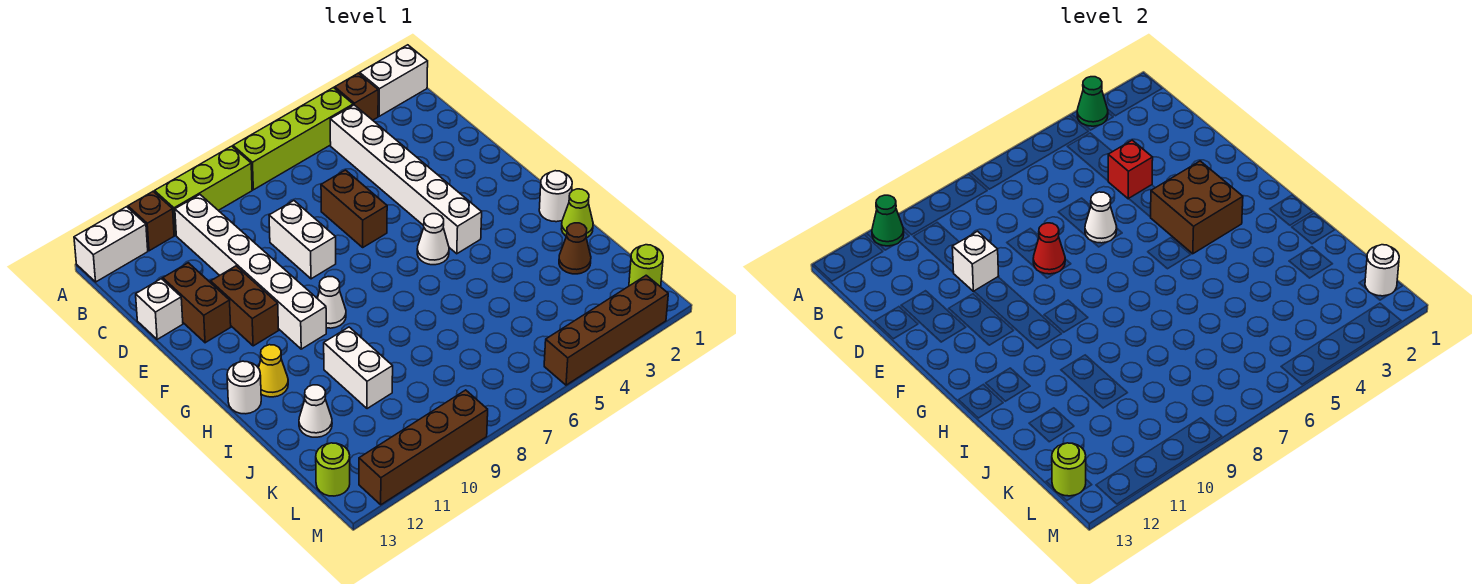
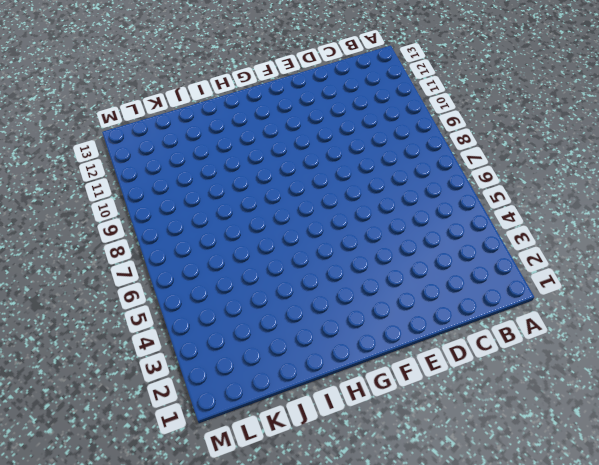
none -> white brick A1:A2 level 1
none -> brown brick A3 level 1
none -> lime brick A4:A7 level 1
none -> lime brick A8:A10 level 1

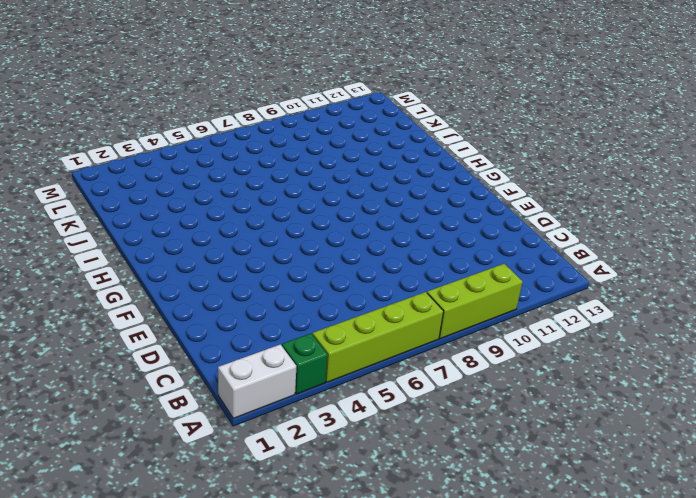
green brick A3 level 1 -> brown brick A3 level 1
none -> brown brick A11 level 1
none -> white brick A12:A13 level 1
none -> white brick B4:G4 level 1
none -> white brick B10:G10 level 1

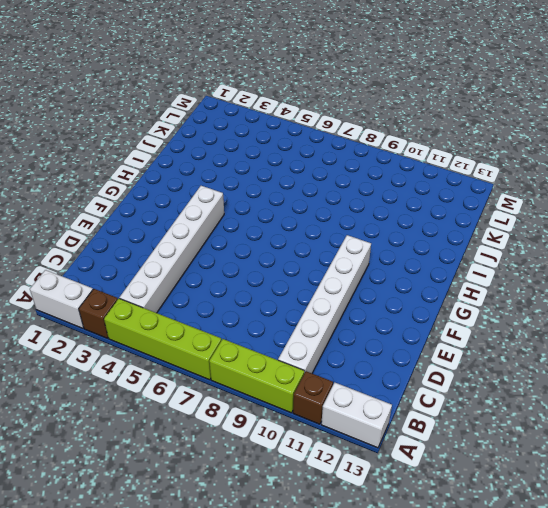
none -> brown brick D6:E6 level 1
none -> white brick D8:E8 level 1
none -> brown brick D12:E12 level 1
none -> white brick D13 level 1

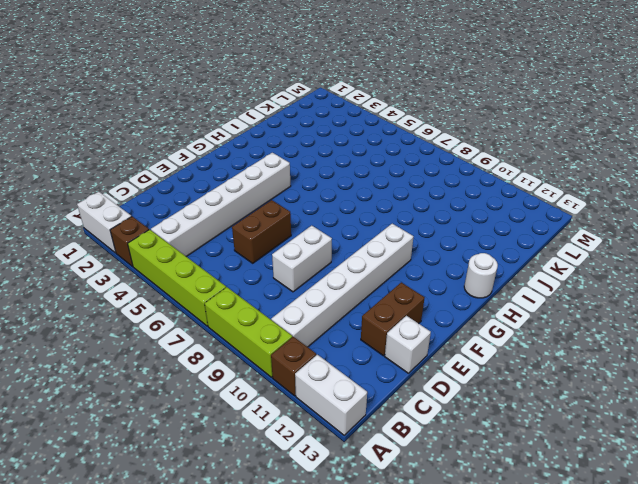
none -> brown brick E11:F11 level 1
none -> white cone G5 level 1
none -> white cone G9 level 1
none -> white round brick H1 level 1

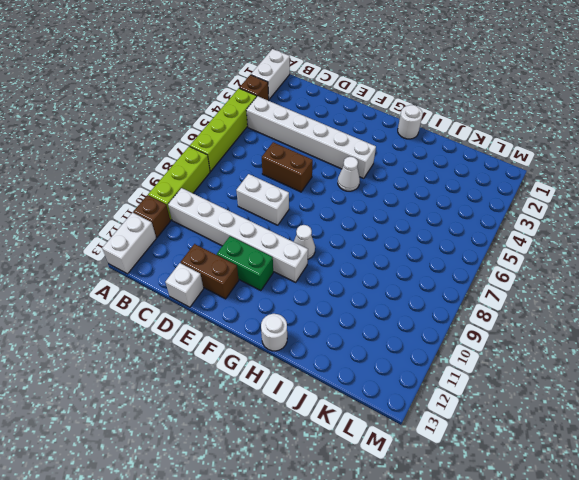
green brick E11:F11 level 1 -> brown brick E11:F11 level 1
none -> yellow cone H12 level 1
none -> lime cone I1 level 1
none -> white brick I10:J10 level 1
none -> brown cone J2 level 1

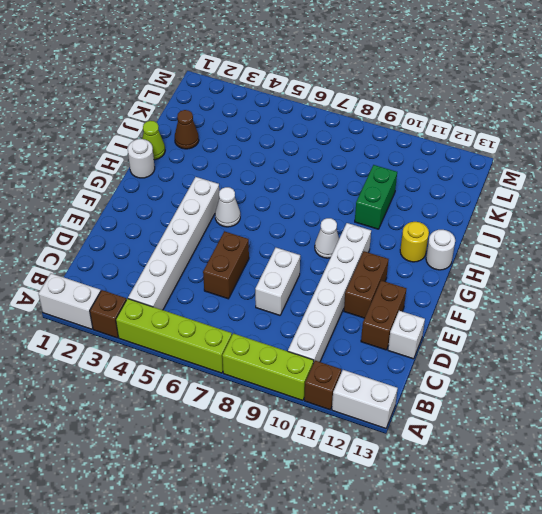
yellow round brick H12 level 1 -> yellow cone H12 level 1
green brick I10:J10 level 1 -> white brick I10:J10 level 1
none -> white cone J12 level 1
none -> lime round brick L1 level 1
none -> lime round brick L13 level 1
none -> brown brick M2:M5 level 1

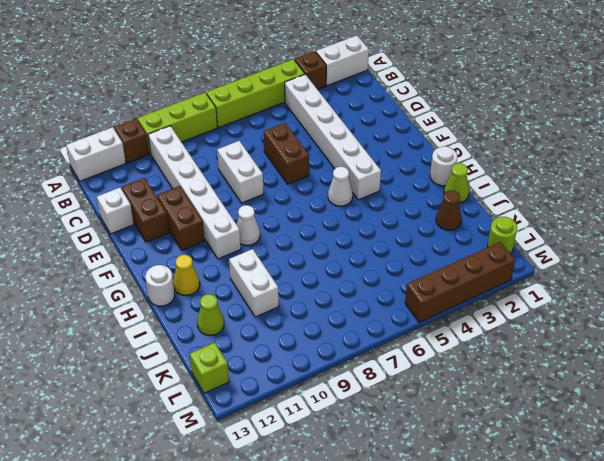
lime cone J12 level 1 -> white cone J12 level 1
lime brick L13 level 1 -> lime round brick L13 level 1
none -> brown brick M9:M12 level 1
none -> green cone A3 level 2
none -> green cone A11 level 2
none -> red brick D4 level 2

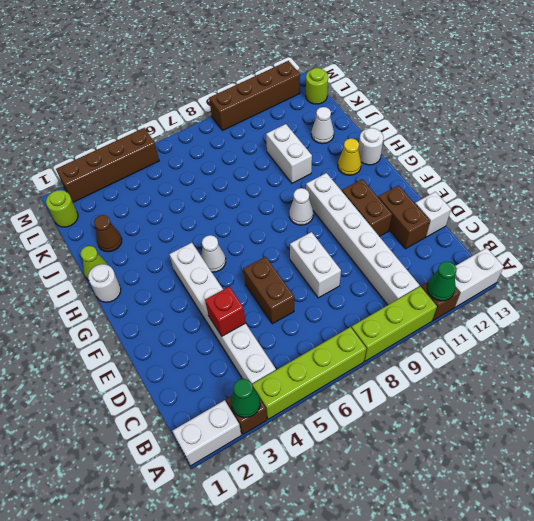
none -> white brick D10 level 2
none -> white cone E6 level 2
none -> red cone E8 level 2
none -> brown brick F3:G4 level 2

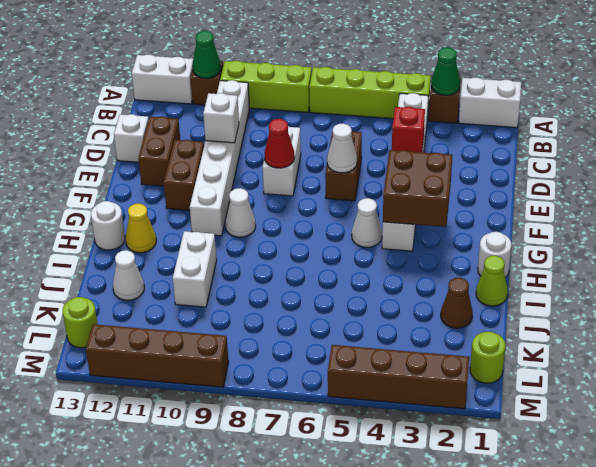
none -> white round brick L1 level 2
none -> lime round brick L13 level 2

